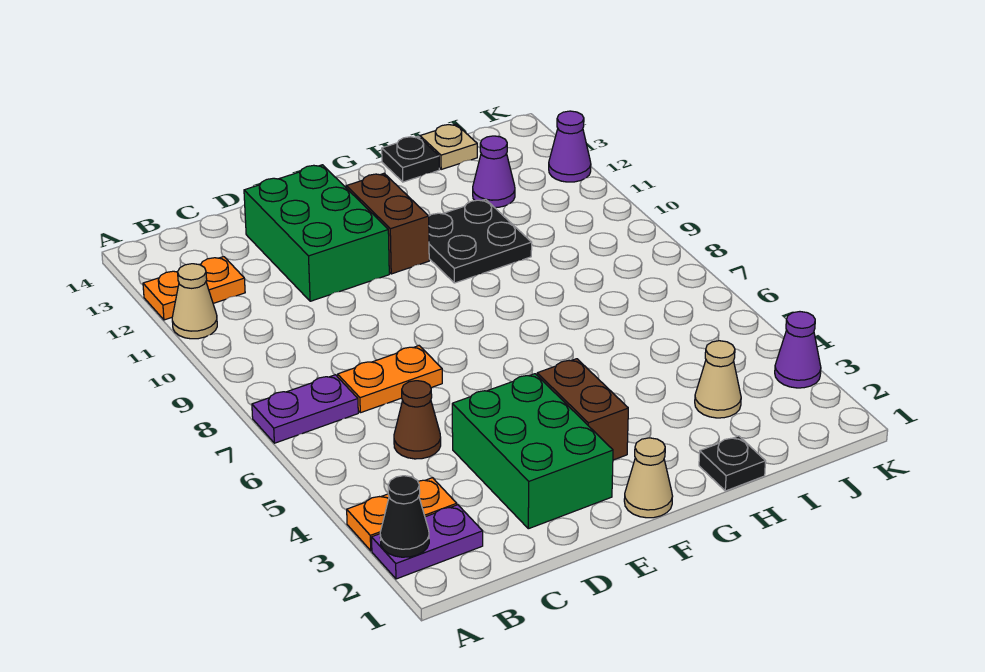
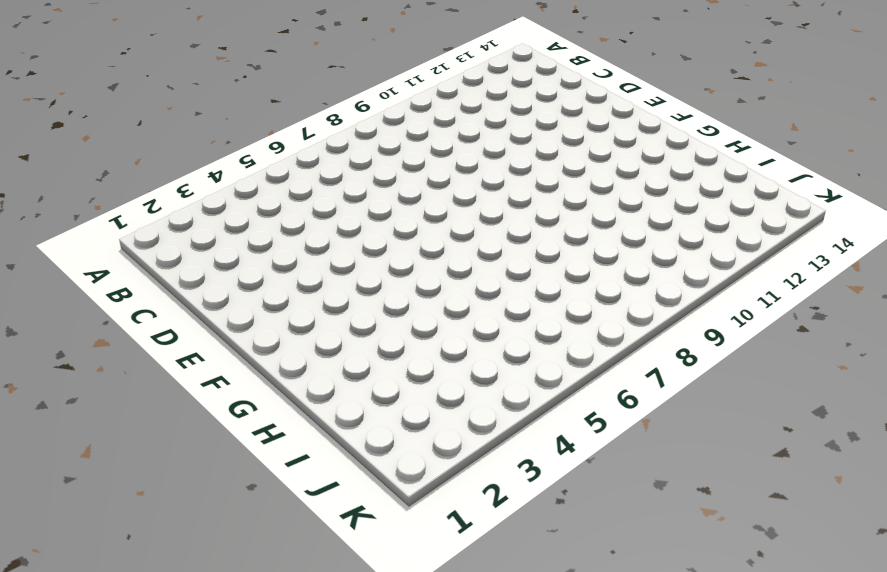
none -> purple plate A2:B2 level 1
none -> orange plate A3:B3 level 1
none -> purple plate A7:B7 level 1

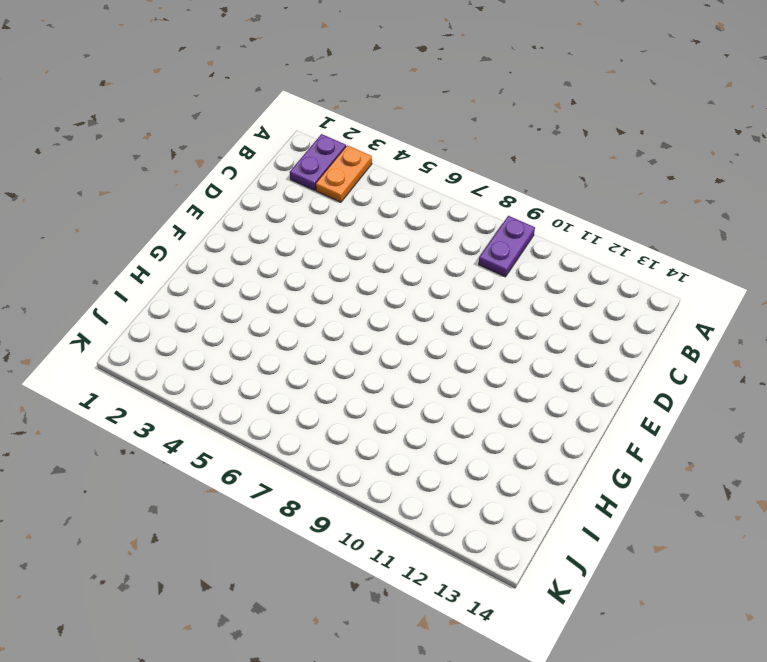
purple plate A9:B9 level 1 -> purple plate A7:B7 level 1
none -> tan cone A11 level 1
none -> orange plate A12:B12 level 1
none -> brown cone C5 level 1

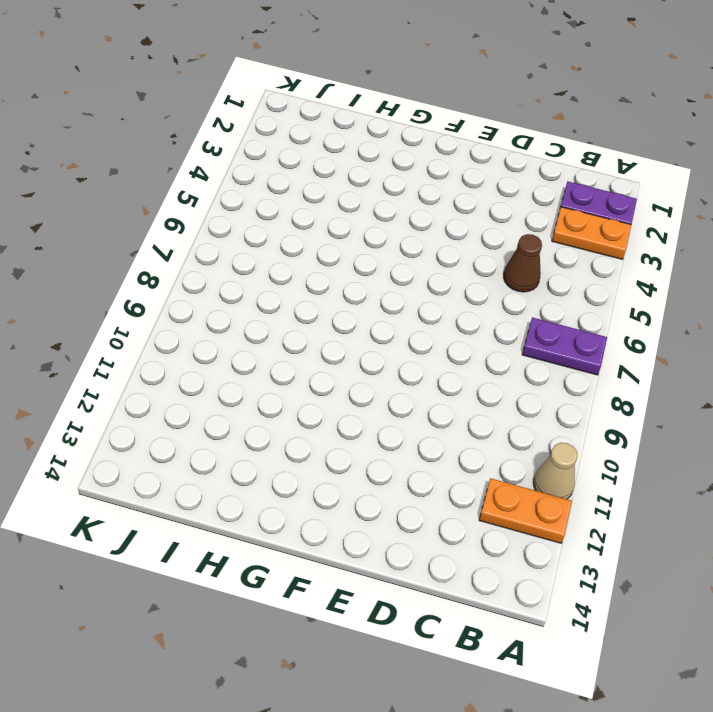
none -> orange plate C7:D7 level 1
none -> green brick D2:E4 level 1
none -> green brick D11:E13 level 1

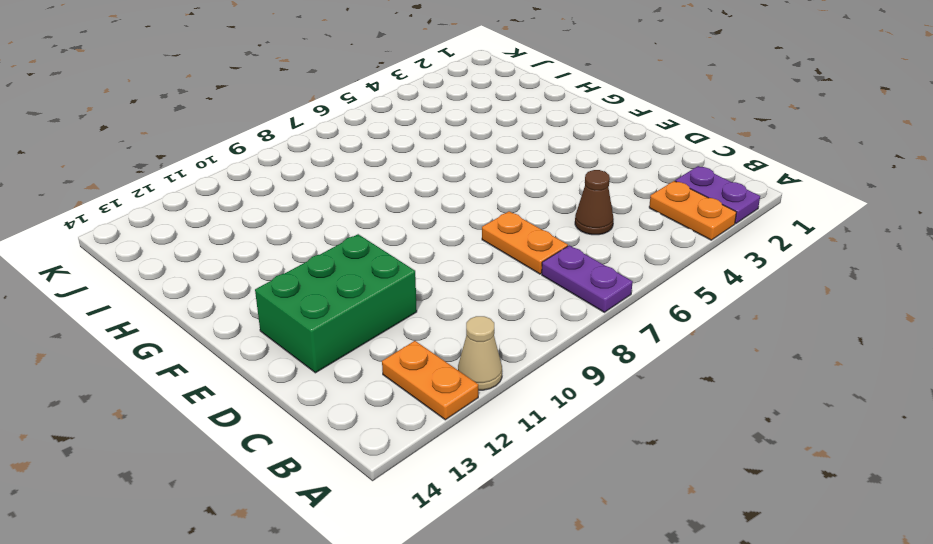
none -> green brick D2:E4 level 1
none -> tan cone F1 level 1
none -> brown brick F3:F4 level 1

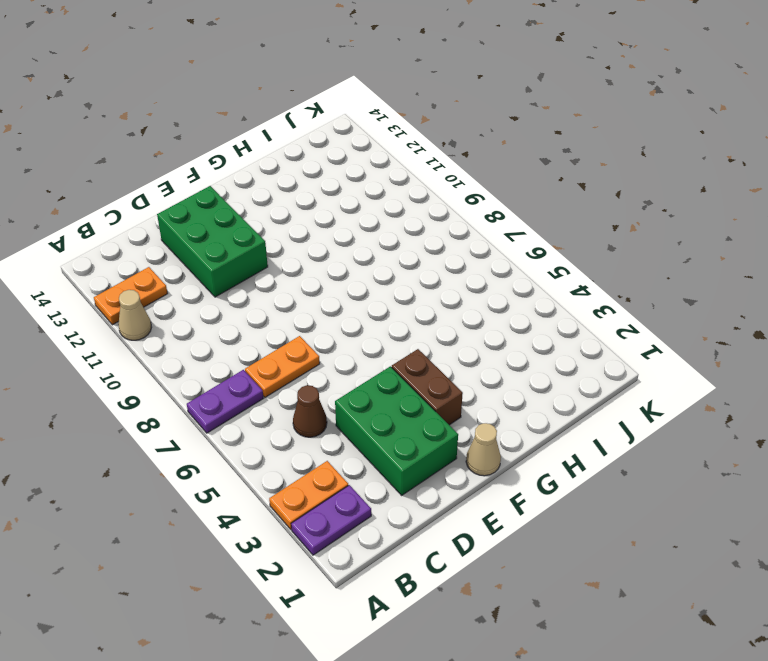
none -> brown brick F11:F12 level 1
none -> black plate G10:H11 level 1
none -> black plate H1 level 1

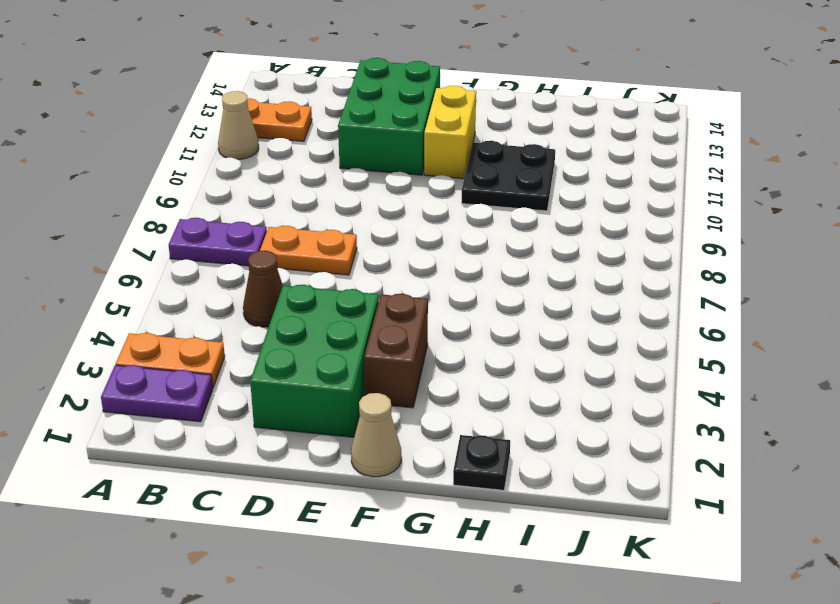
yellow brick F11:F12 level 1 -> brown brick F11:F12 level 1
none -> black plate H14 level 1
none -> tan cone I3 level 1
none -> purple cone I12 level 1

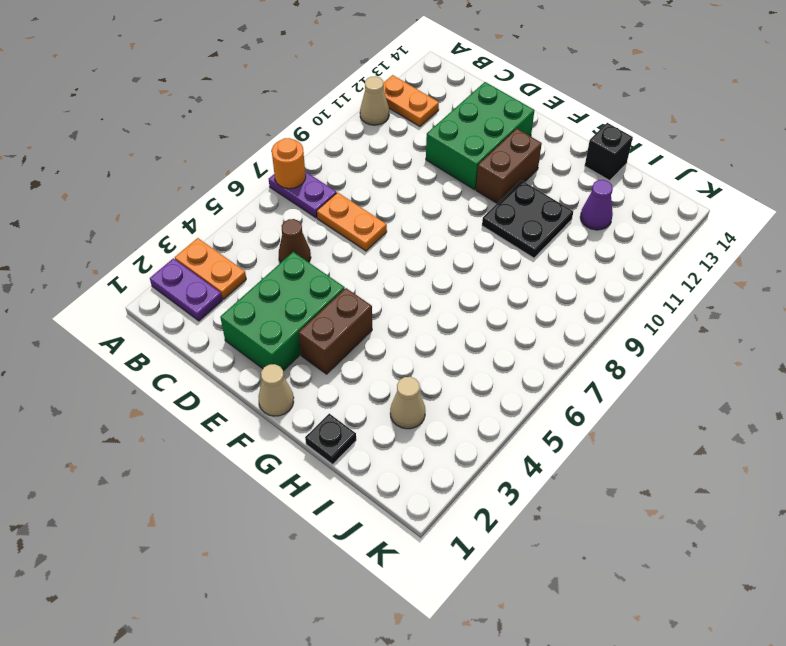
orange round brick A7 level 2 -> none
black brick H14 level 1 -> black plate H14 level 1
none -> tan plate I14 level 1
none -> purple cone K3 level 1
none -> purple cone K12 level 1

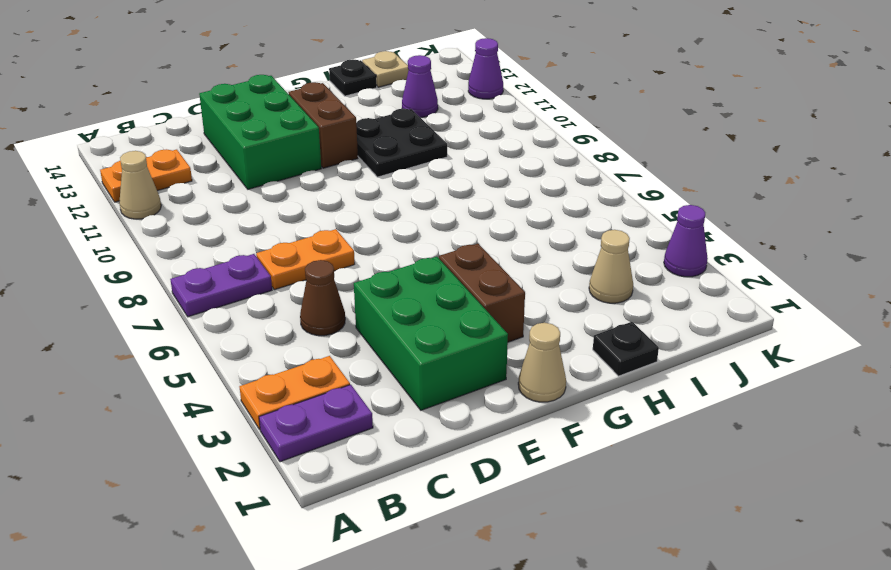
none -> black cone A2 level 2

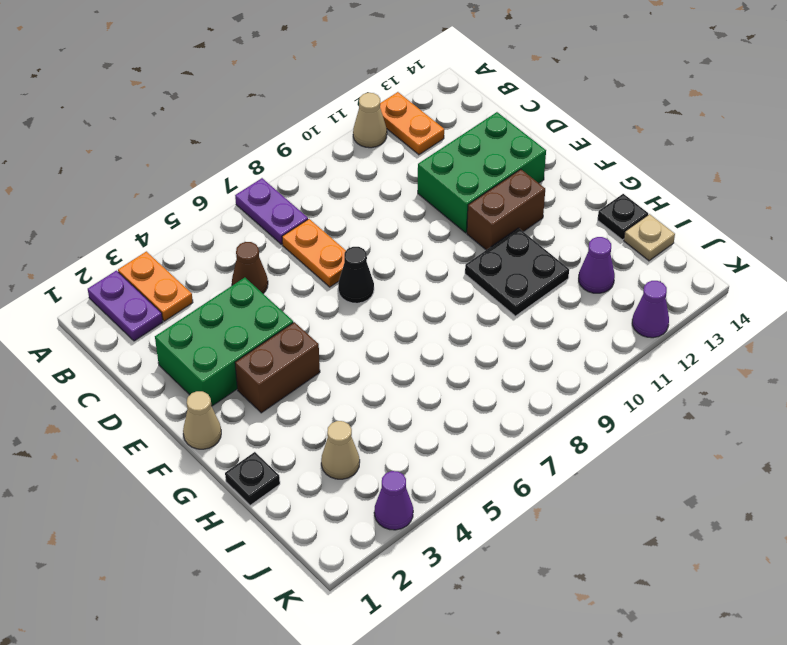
black cone E7 level 1 -> black cone A2 level 2

